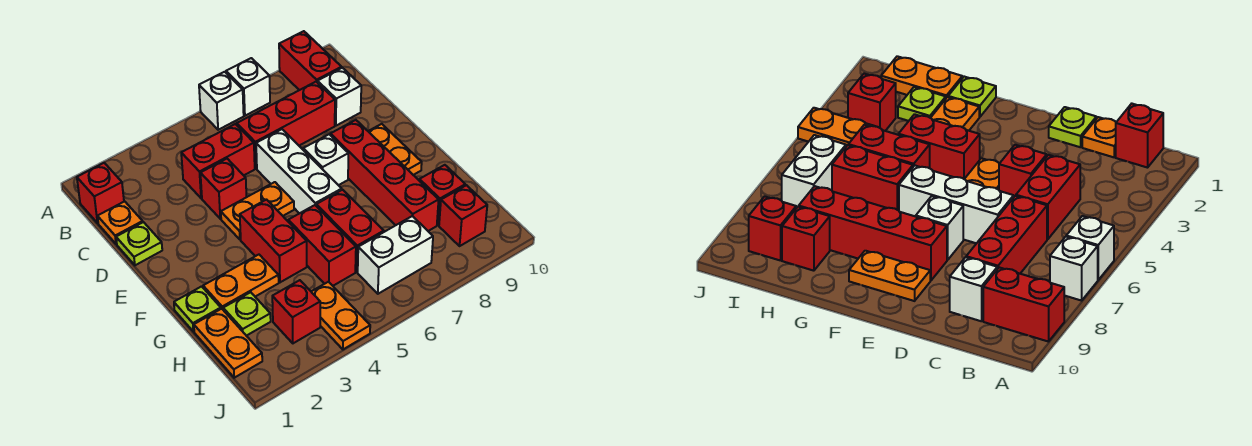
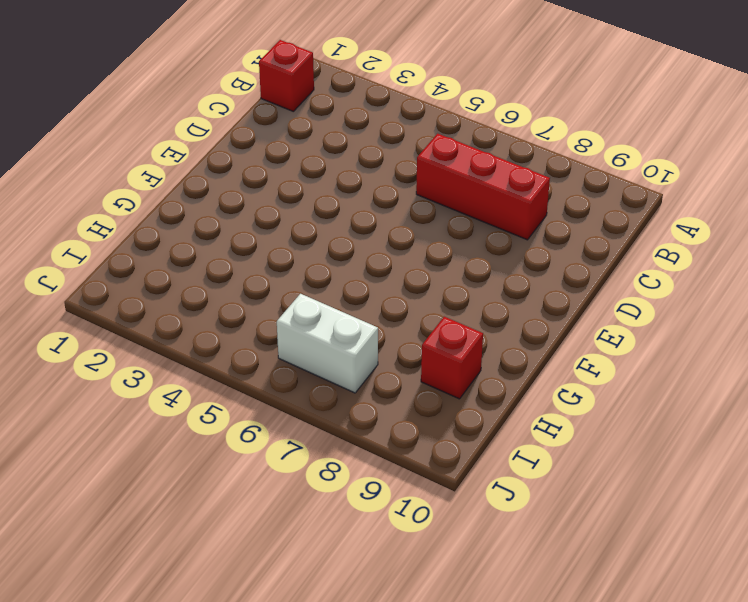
none -> white brick A6 level 1
none -> white brick A7 level 1
none -> red brick A9:B9 level 1

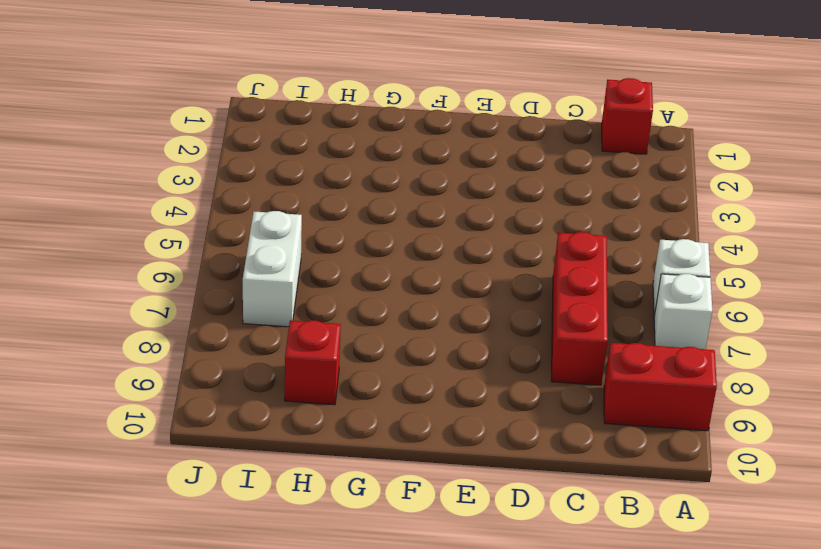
none -> orange plate C1 level 1
none -> red brick C4:C5 level 1
none -> white brick C9 level 1

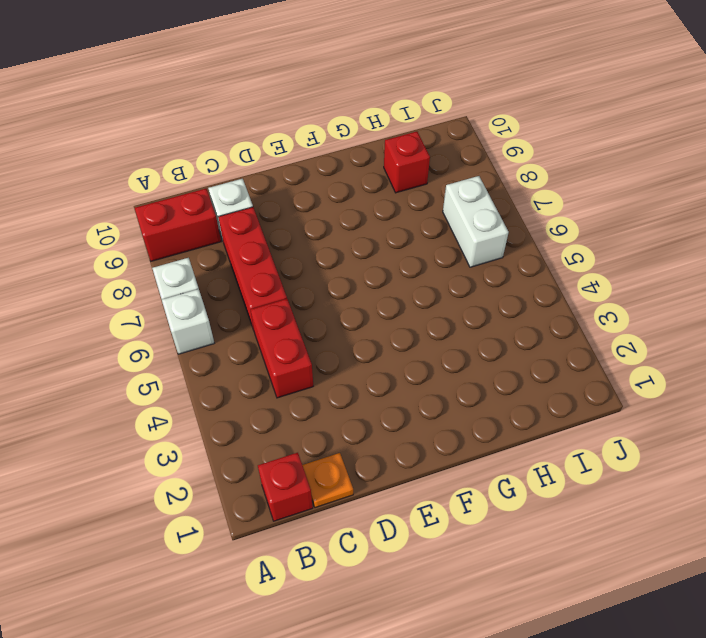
none -> lime plate D1 level 1
none -> red brick D4 level 1
none -> white brick D6:F6 level 1

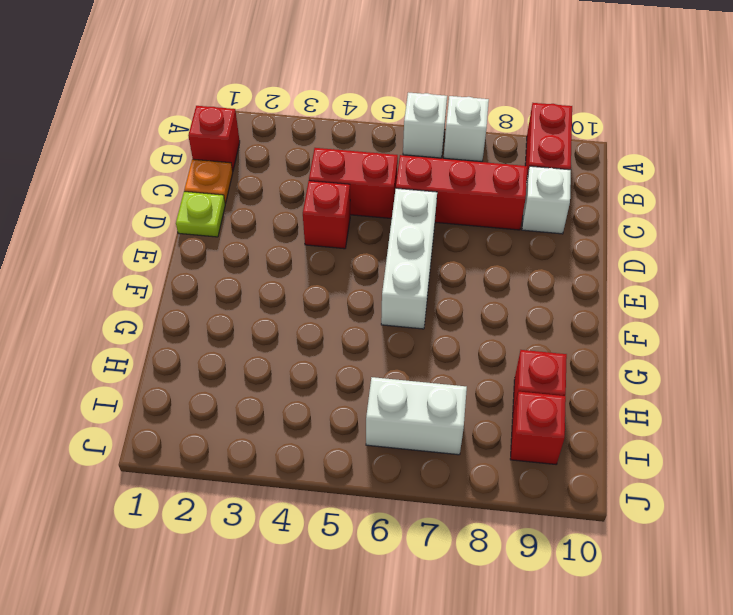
none -> orange plate E4:E5 level 1
none -> white brick E7 level 1
none -> red brick E8:H8 level 1

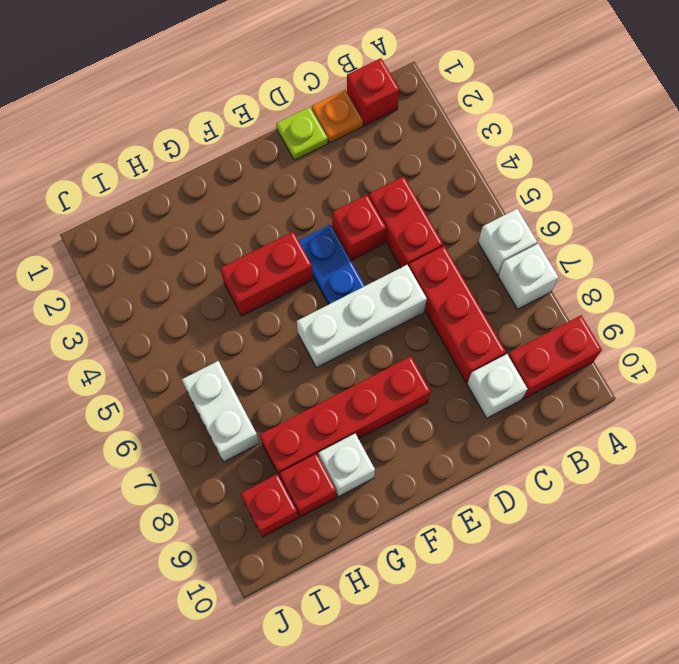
blue plate E4:E5 level 1 -> orange plate E4:E5 level 1
white brick G9 level 1 -> white brick E7 level 1
none -> orange plate E9:F9 level 1
none -> lime plate G1 level 1
none -> orange plate G2:G3 level 1

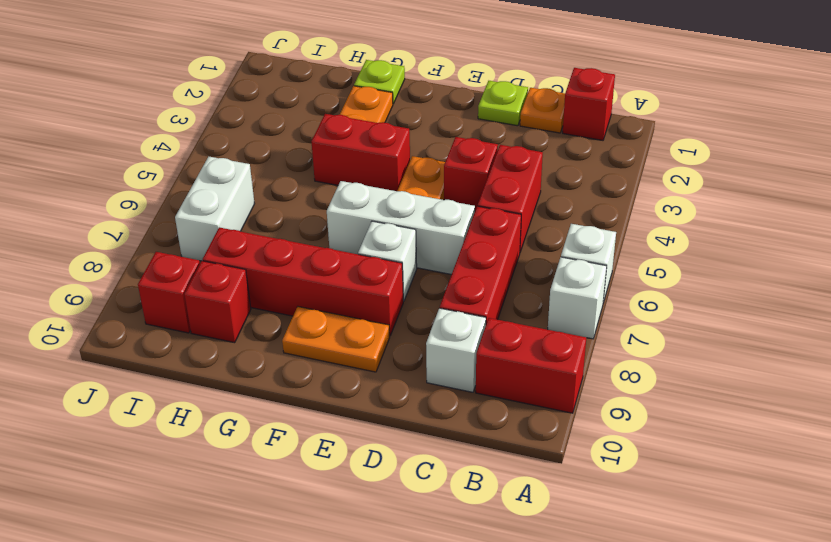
none -> red brick G5:H5 level 1
none -> red brick G6:H6 level 1
none -> orange plate H1:I1 level 1

